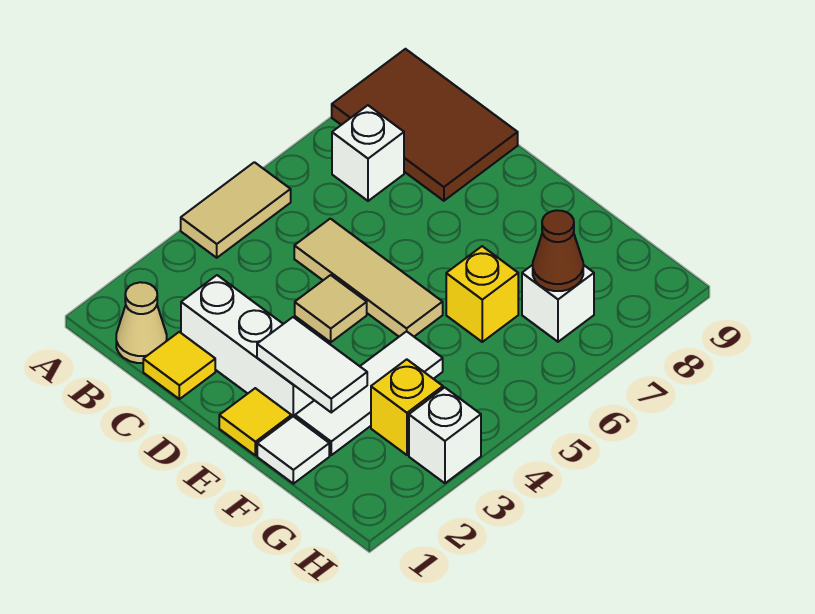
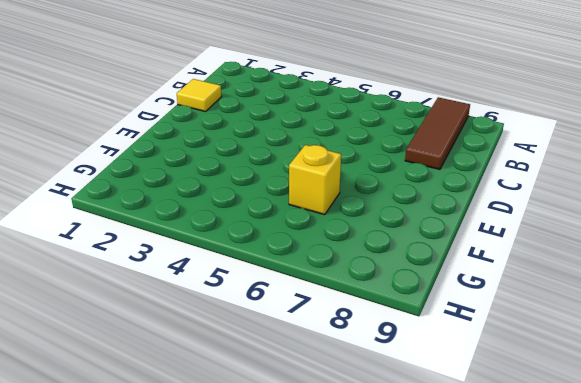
brown tile A8:C8 level 1 -> brown tile A8:C9 level 1
none -> tan tile A4:A5 level 1
none -> tan cone B1 level 1
none -> white brick B7 level 1

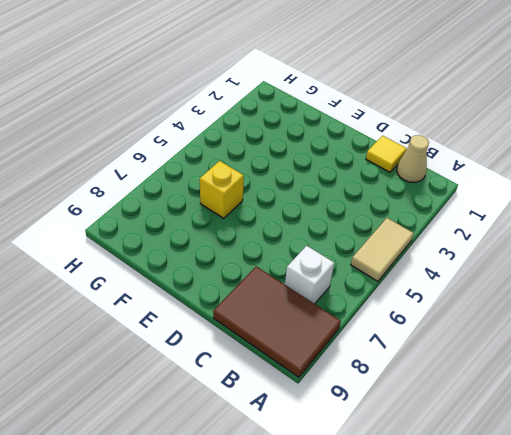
none -> white brick C2:E2 level 1
none -> tan tile C5:E5 level 1
none -> tan tile D4 level 1

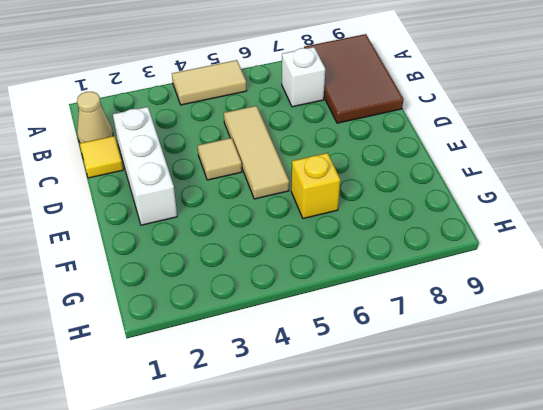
none -> yellow tile E1 level 1
none -> white tile F1 level 1
none -> white tile F2:F4 level 1

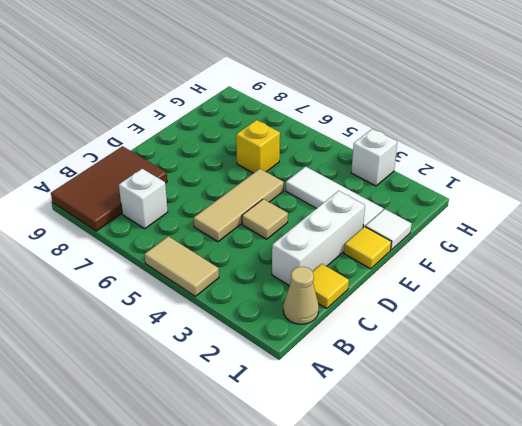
none -> yellow brick G3 level 1
none -> white brick G7 level 1
none -> white tile E2:F2 level 2

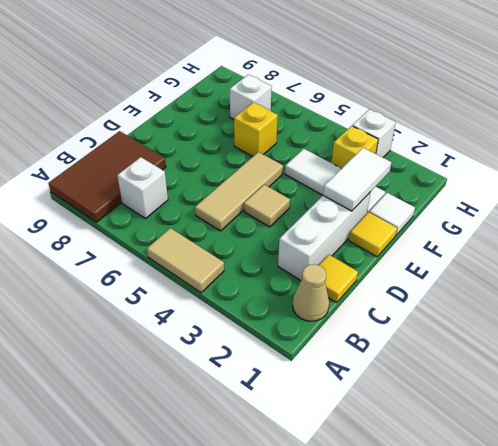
none -> brown cone G7 level 2

